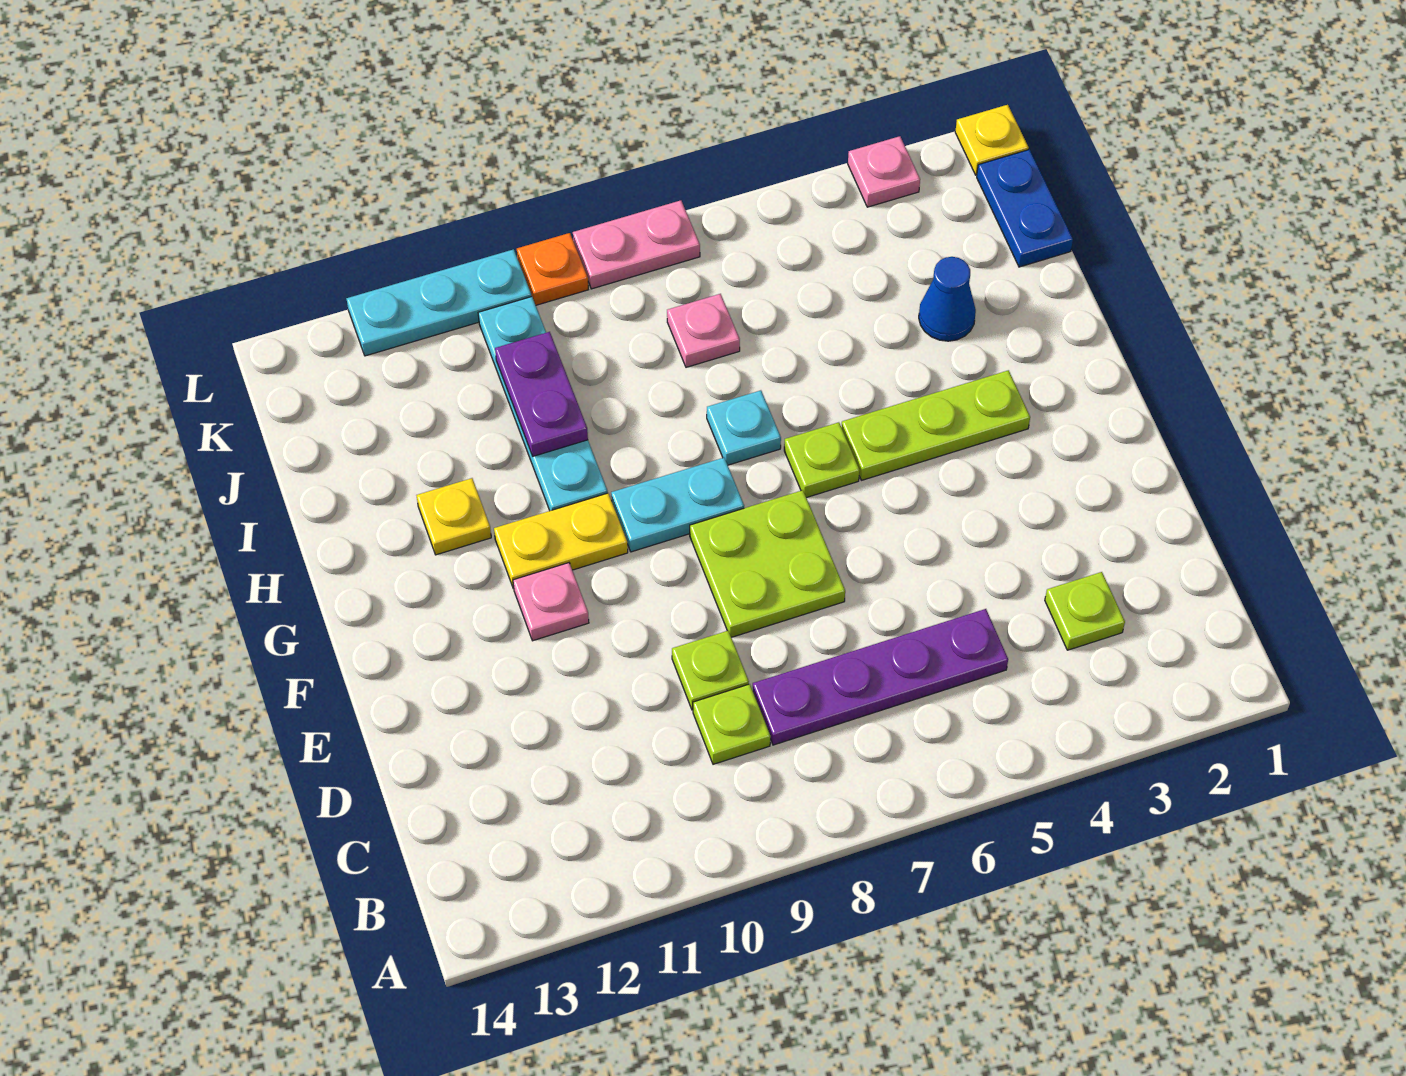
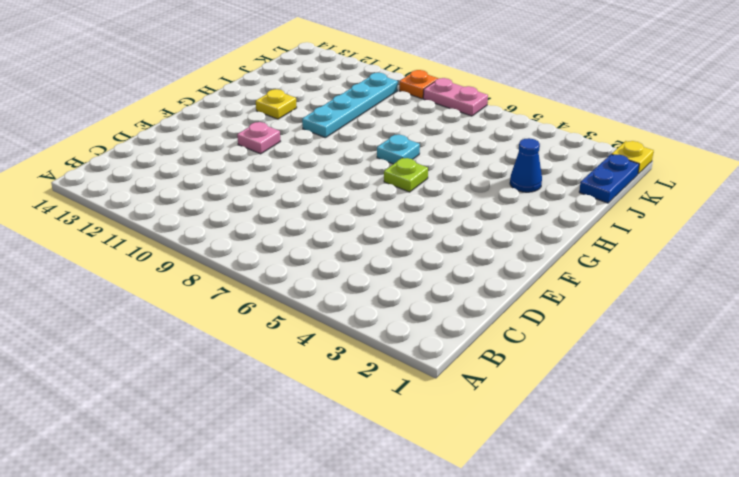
none -> lime plate C3 level 1
none -> purple plate C5:C8 level 1
none -> lime plate C9 level 1

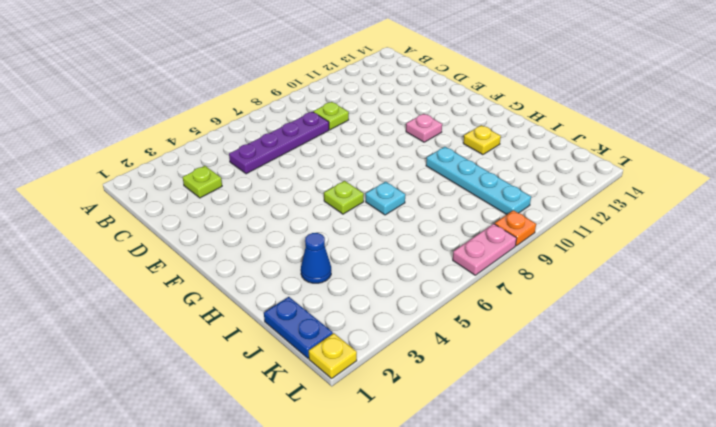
none -> lime plate D9 level 1
none -> lime plate E7:F8 level 1
none -> lime plate G3:G5 level 1

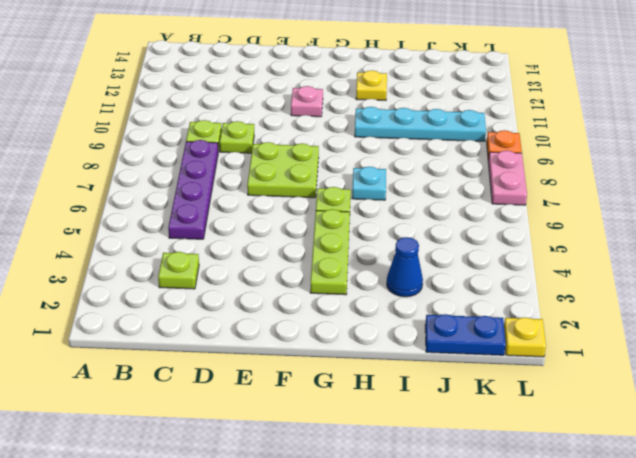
none -> cyan plate G8:G9 level 1
none -> yellow plate G10:G11 level 1
none -> pink plate J7 level 1

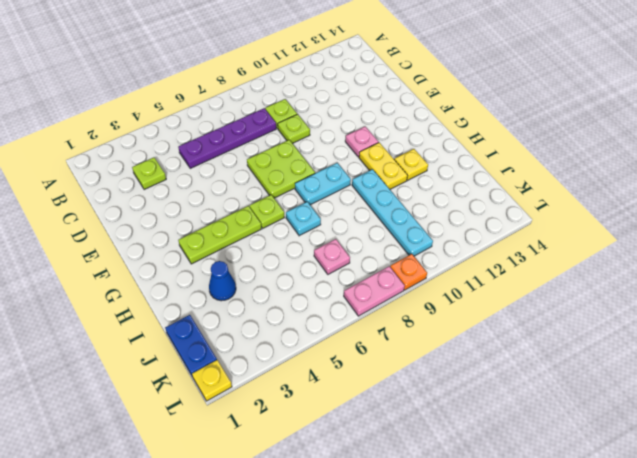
yellow plate G11:H11 level 1 -> yellow plate G10:G11 level 1
none -> pink plate L3 level 1
none -> cyan plate L10:L12 level 1
none -> purple plate I10:J10 level 2

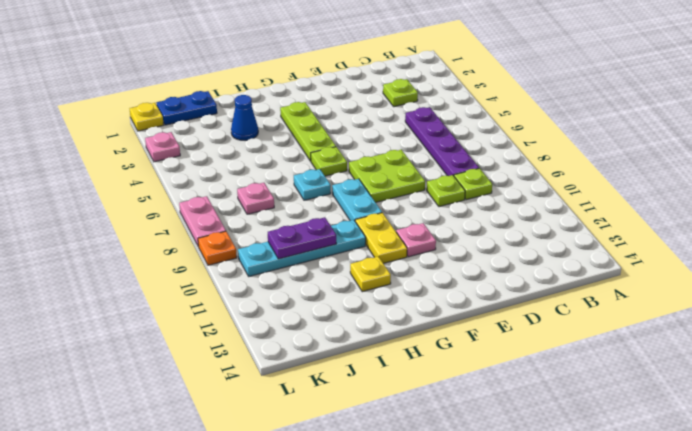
none -> cyan plate L10:L12 level 1

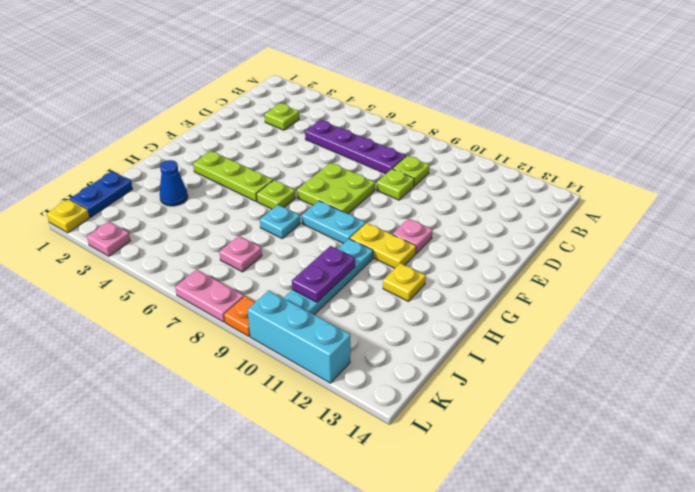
cyan brick L10:L12 level 1 -> cyan plate L10:L12 level 1

